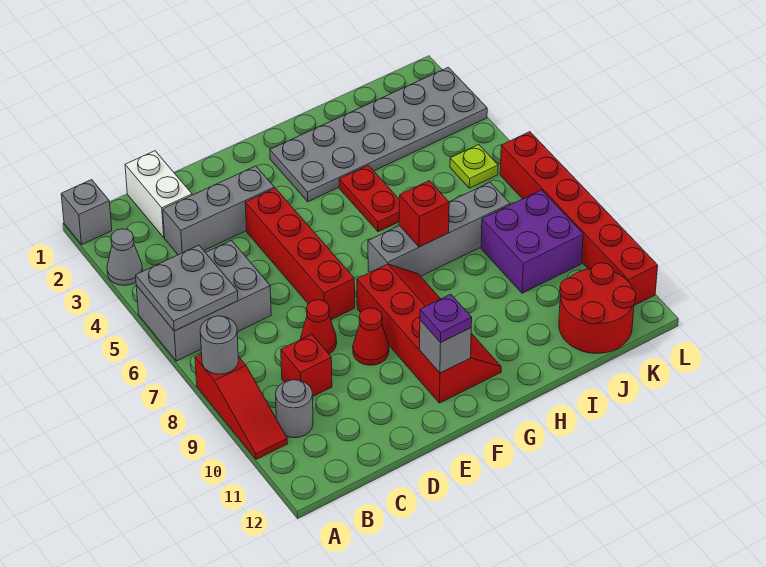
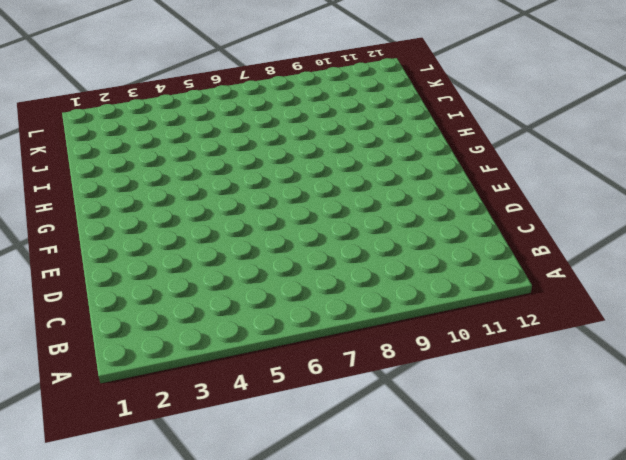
none -> grey brick A1 level 1
none -> grey cone A3 level 1
none -> grey brick A5:C6 level 1

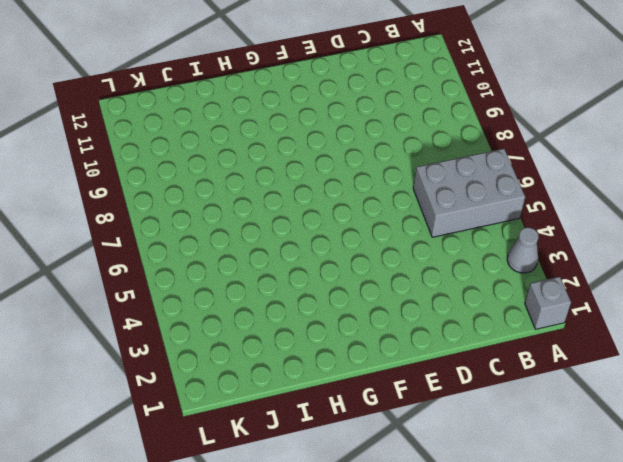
none -> red slope A8:A10 level 1 top 8
none -> grey round brick B10 level 1
none -> white brick C1:C2 level 1

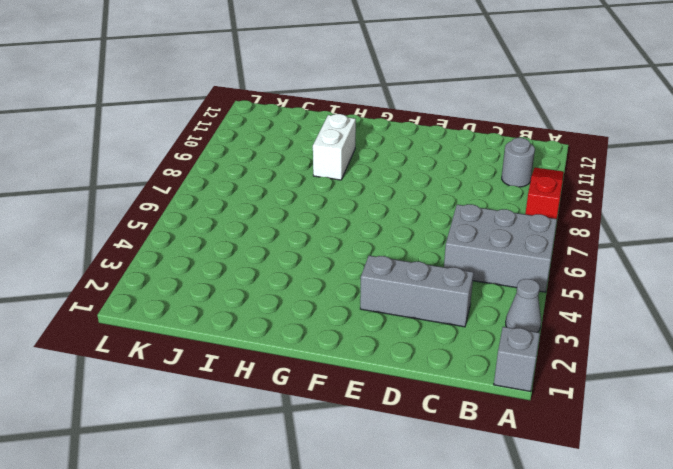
white brick H9:H10 level 1 -> white brick C1:C2 level 1
none -> red brick C9 level 1
none -> red cone D8 level 1
none -> red brick E4:E7 level 1

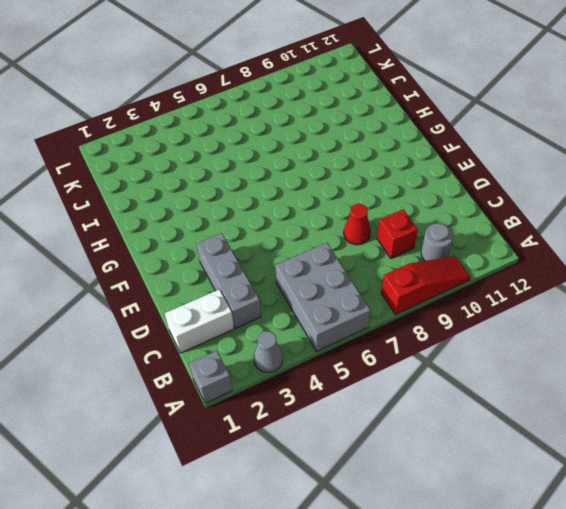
none -> red brick E4:E7 level 1
none -> red cone E9 level 1
none -> red slope F8:G11 level 1 top F

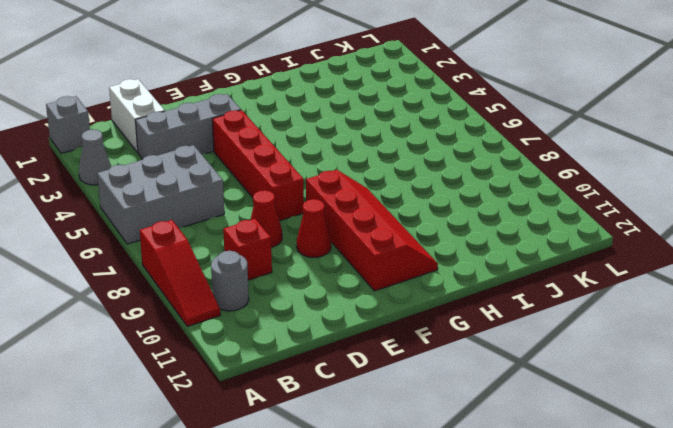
none -> grey plate G2:L3 level 1
none -> grey brick G7:J7 level 1
none -> red plate H4:H5 level 1

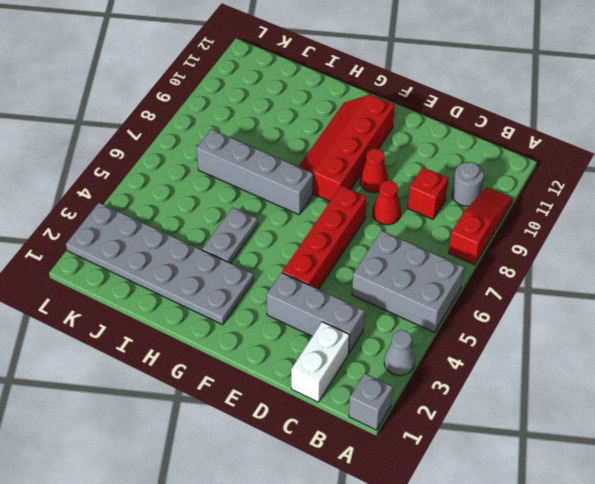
grey plate H4:H5 level 1 -> red plate H4:H5 level 1
none -> purple brick J8:K9 level 1
none -> red round brick J11:K12 level 1
none -> lime plate K5 level 1

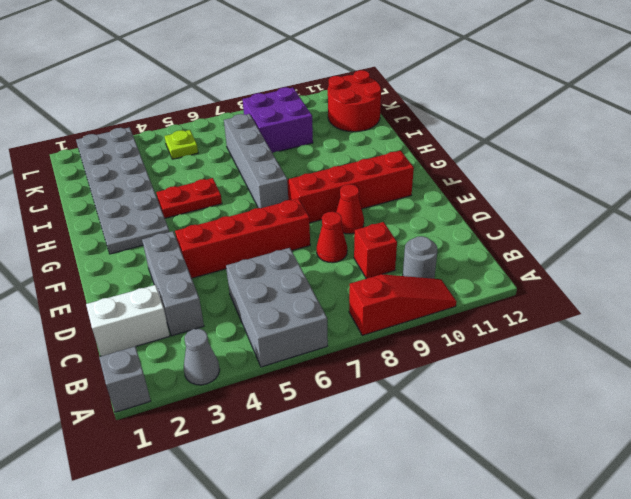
none -> red brick L6:L11 level 1
none -> grey plate A5:B6 level 2
none -> grey round brick A8 level 2

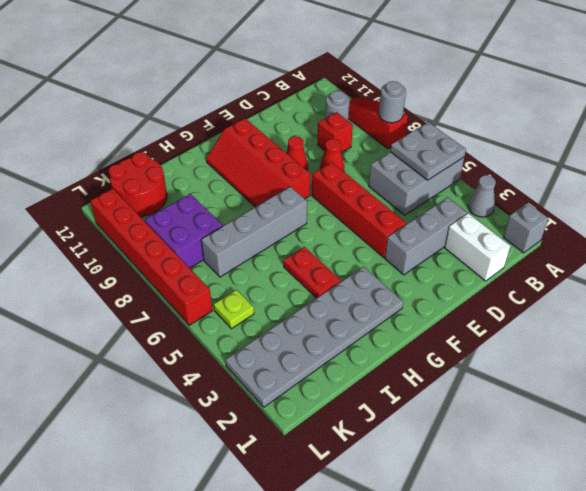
none -> grey brick F11 level 2
none -> red brick H7 level 2
none -> purple plate F11 level 3

